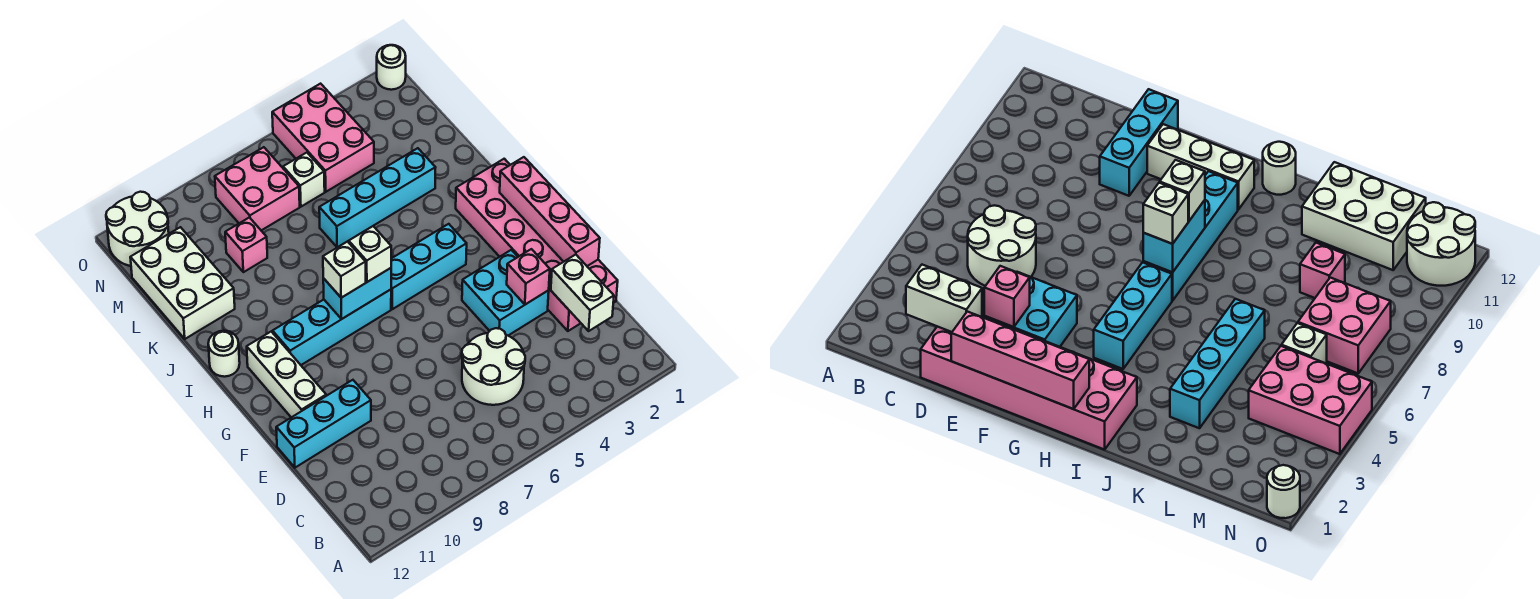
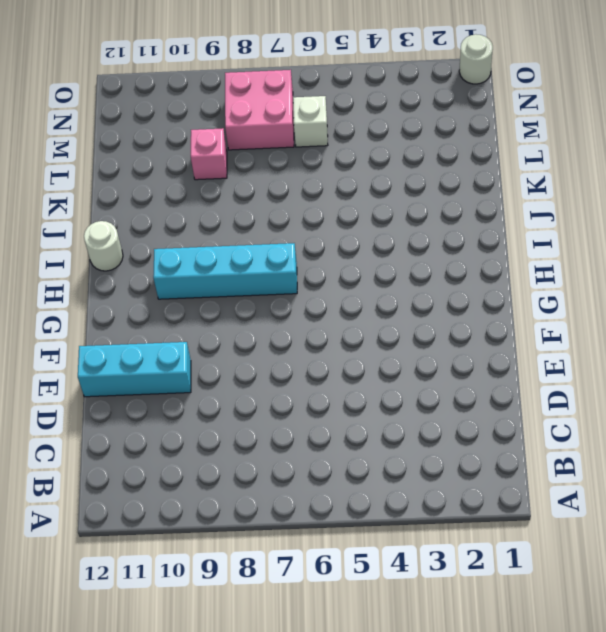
none -> white round brick C5:D6 level 1
none -> pink brick D1:I2 level 1
none -> cyan brick E3:F4 level 1

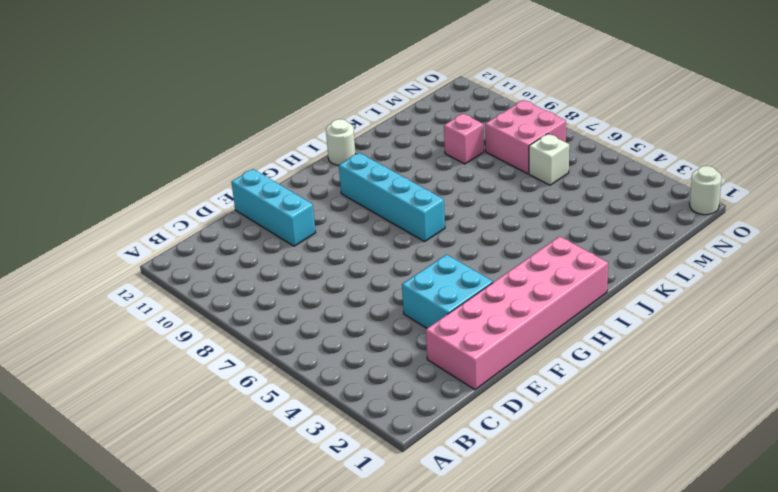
none -> white round brick C5:D6 level 1
none -> white brick F11:H11 level 1
none -> cyan brick H4:H6 level 1

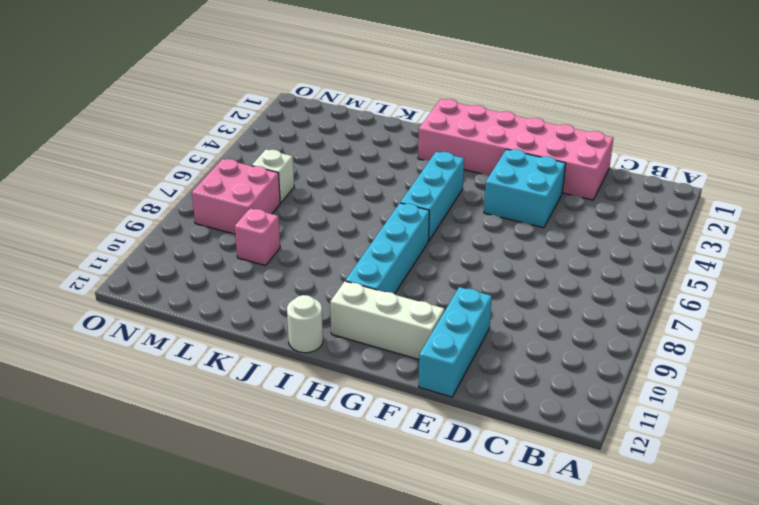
none -> white round brick C5:D6 level 1
none -> cyan brick K3:K6 level 1
none -> white brick K11:M12 level 1

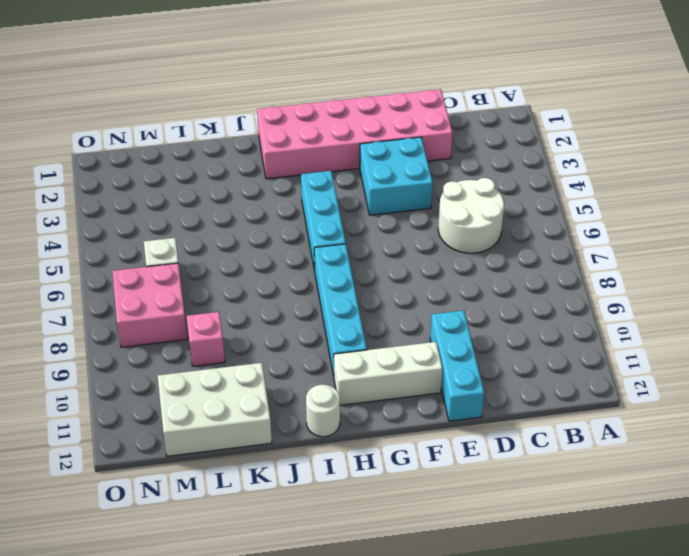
none -> cyan brick K3:K6 level 1
none -> pink brick M4:O5 level 1
none -> white round brick N11:O12 level 1

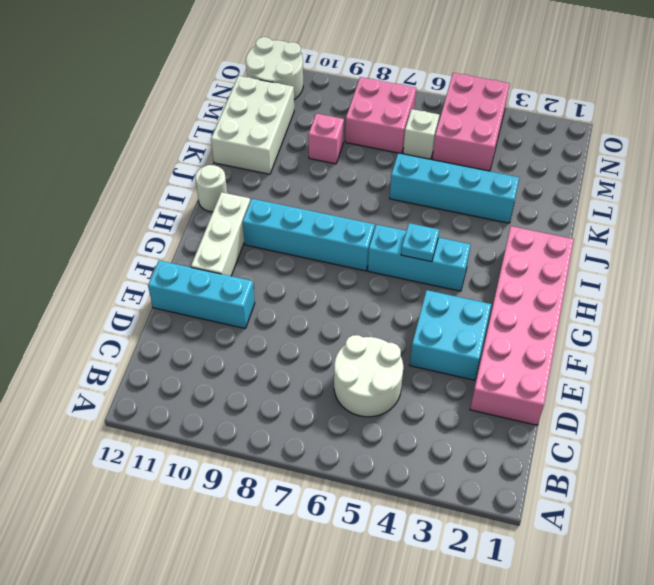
cyan plate H5 level 2 -> none
none -> white round brick O1 level 1
none -> white brick C2:D2 level 2
none -> pink brick E1:H1 level 2

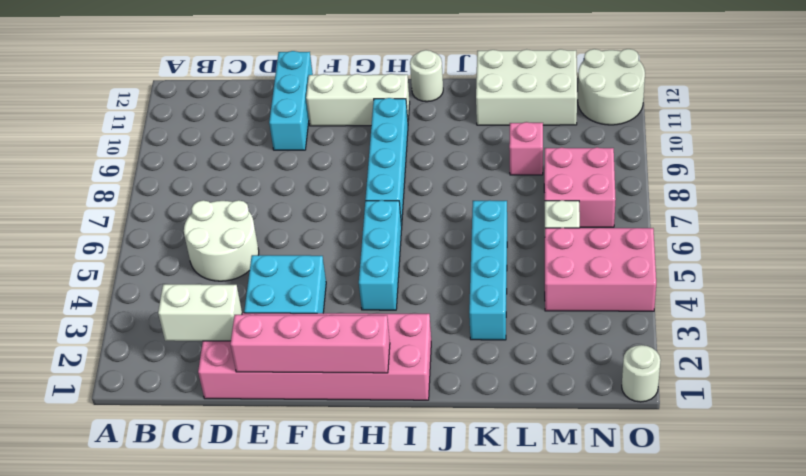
none -> pink brick E3 level 2
none -> cyan brick H7:H8 level 2
none -> white brick H7 level 3

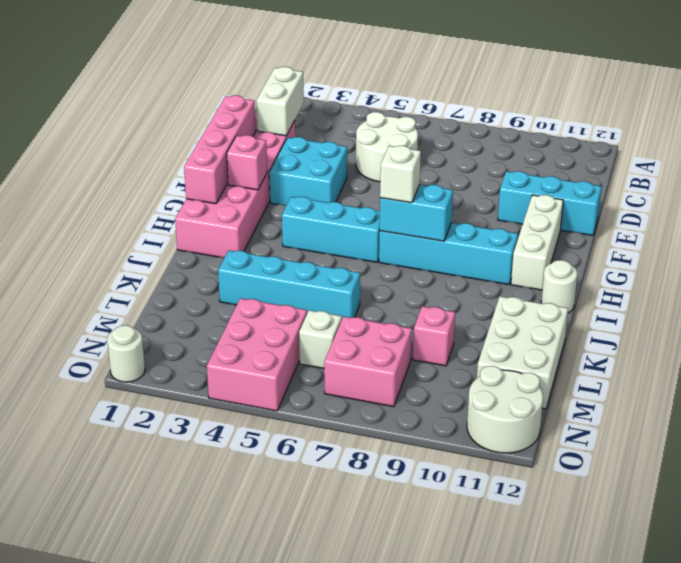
pink brick G2 level 2 -> pink brick E3 level 2
none -> white brick H8 level 3

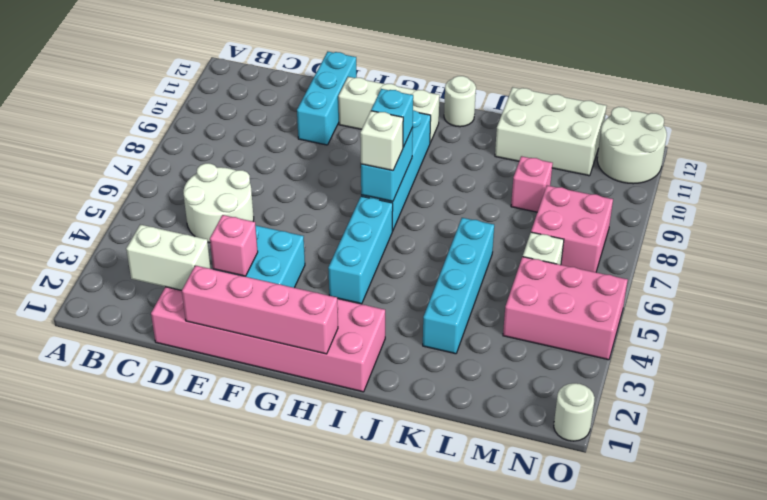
cyan brick H8 level 3 -> white brick H8 level 3

